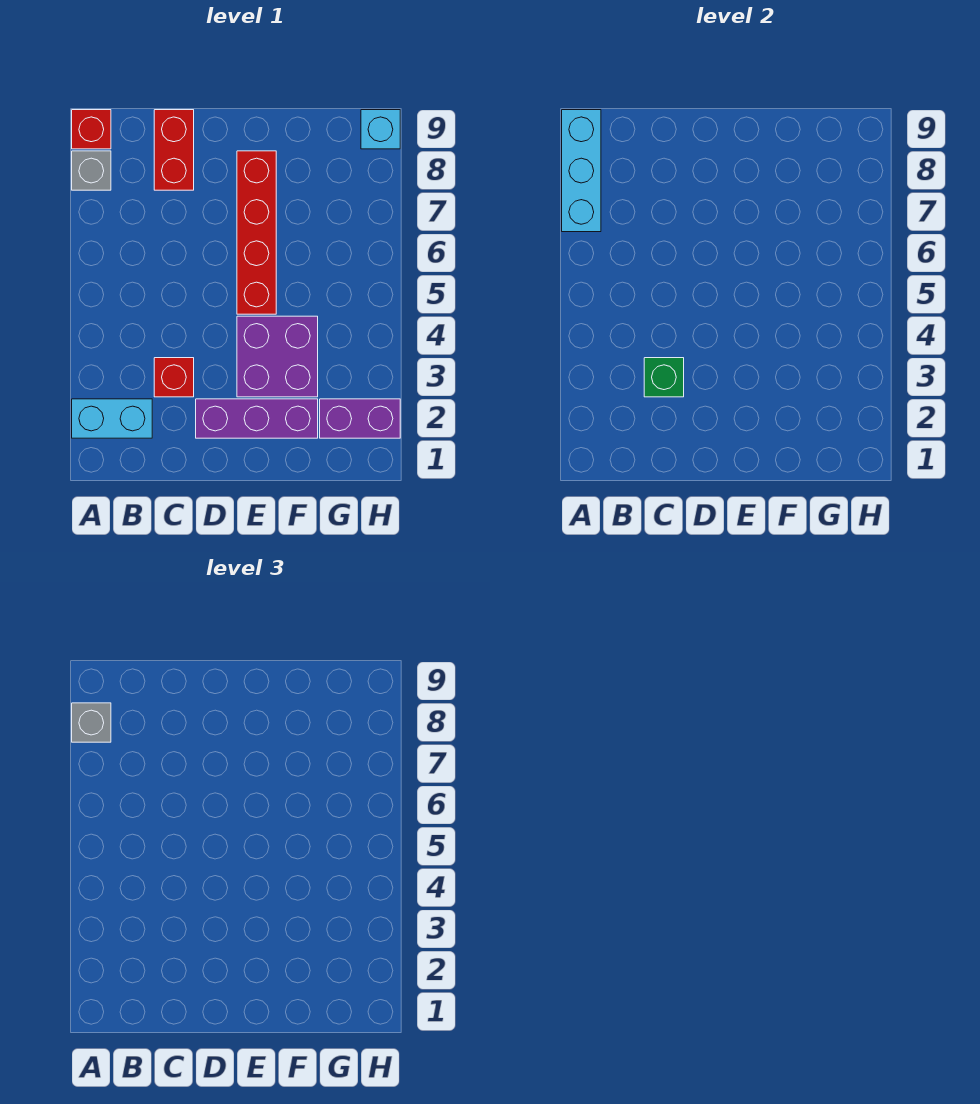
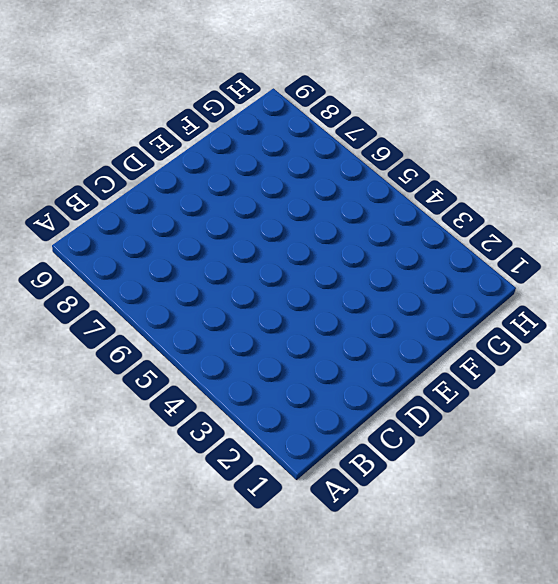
none -> cyan brick A2:B2 level 1
none -> grey brick A8 level 1
none -> red brick A9 level 1

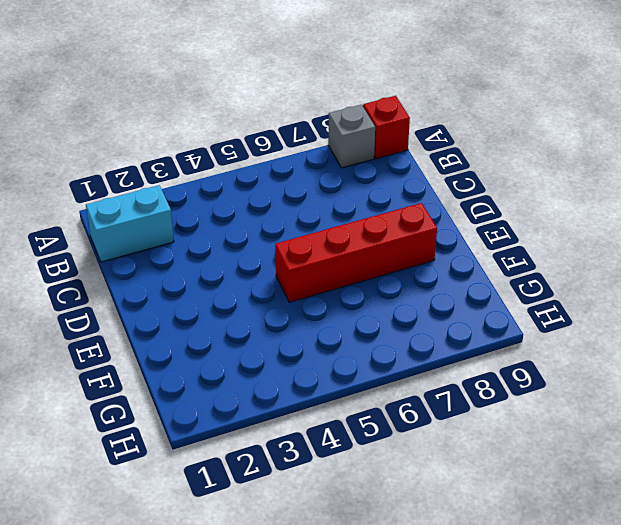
cyan brick B1:B2 level 1 -> cyan brick A2:B2 level 1
none -> red brick C3 level 1
none -> red brick C8:C9 level 1
none -> purple brick D2:F2 level 1

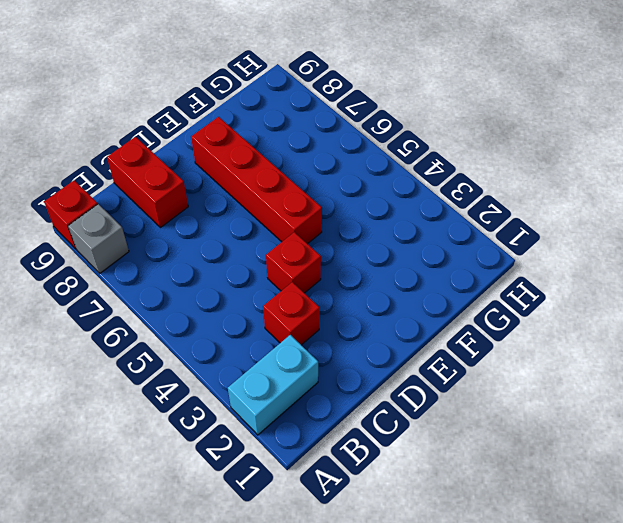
red brick D4 level 1 -> none
none -> purple brick D2:F2 level 1
none -> purple brick E3:F4 level 1
none -> purple brick G2:H2 level 1

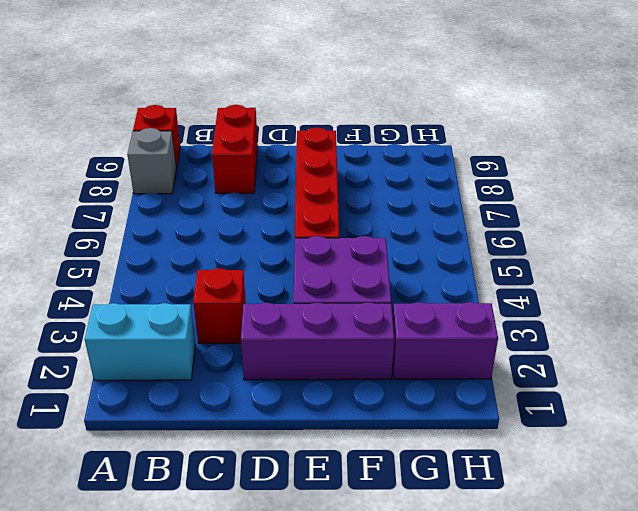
none -> cyan brick H9 level 1
none -> cyan brick A7:A9 level 2
none -> green brick C3 level 2

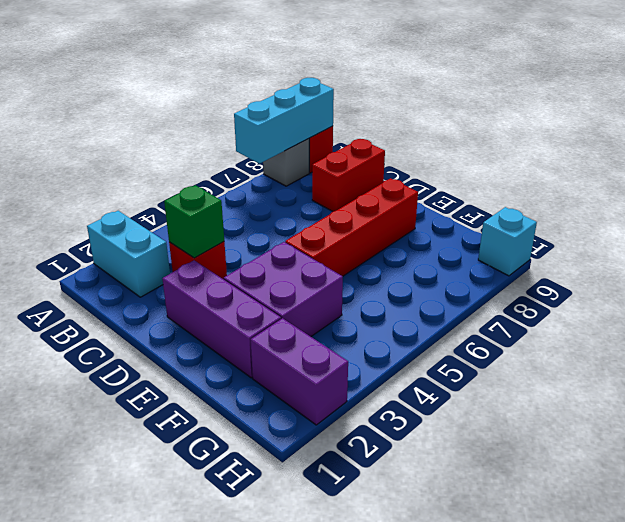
none -> grey brick A8 level 3

